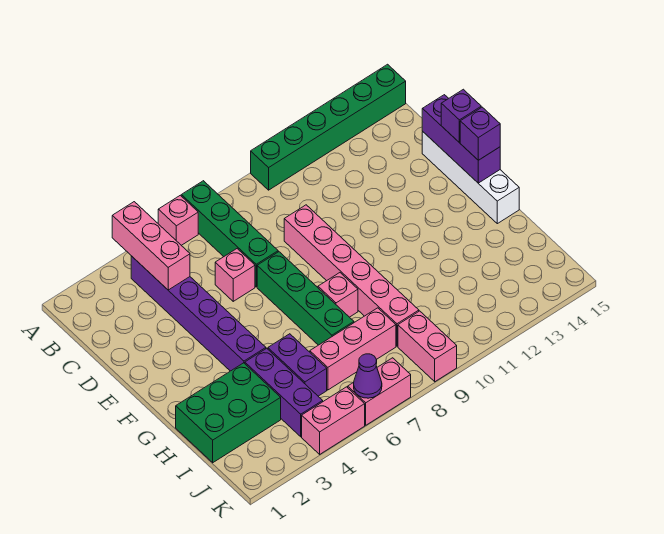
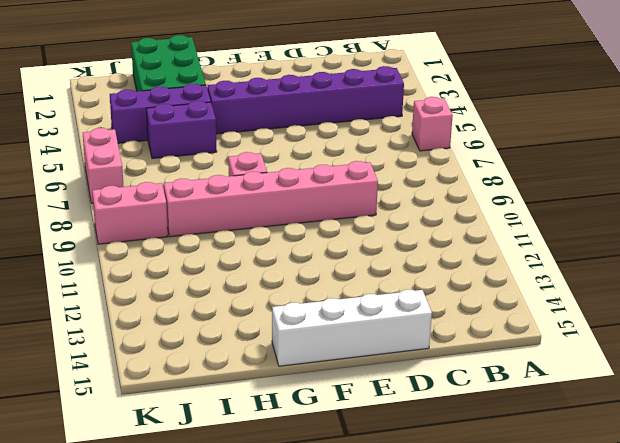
none -> green brick A7:D7 level 1
none -> green brick A10:A15 level 1
none -> pink brick D6 level 1

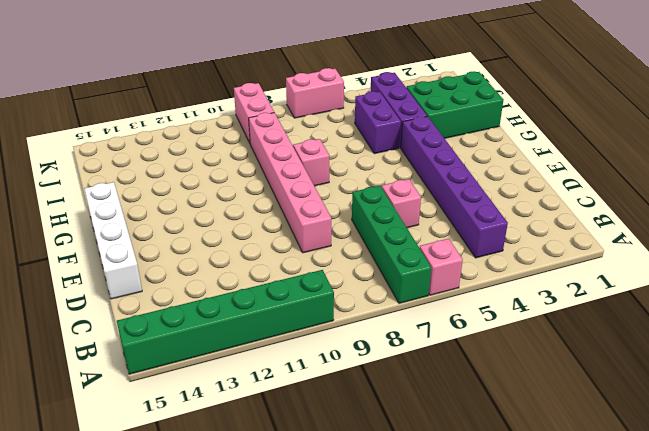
none -> green brick E7:H7 level 1
none -> pink brick I6:I8 level 1
none -> pink brick K4:K5 level 1

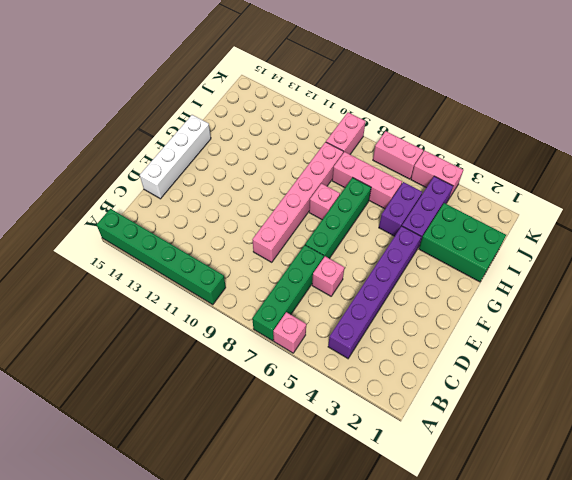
none -> pink brick A4:C4 level 2
none -> purple brick D15:F15 level 2
none -> purple cone K6 level 2

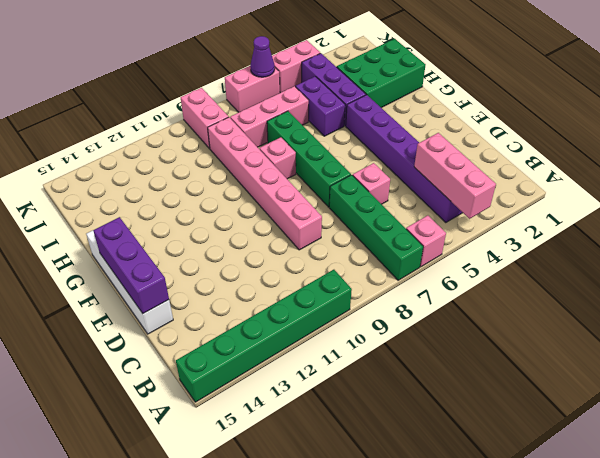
none -> purple brick E15 level 3
none -> purple brick F15 level 3

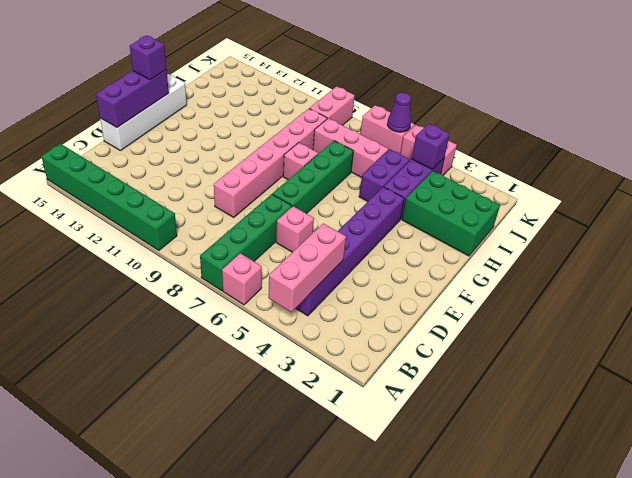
purple brick J4 level 2 -> purple brick E15 level 3

